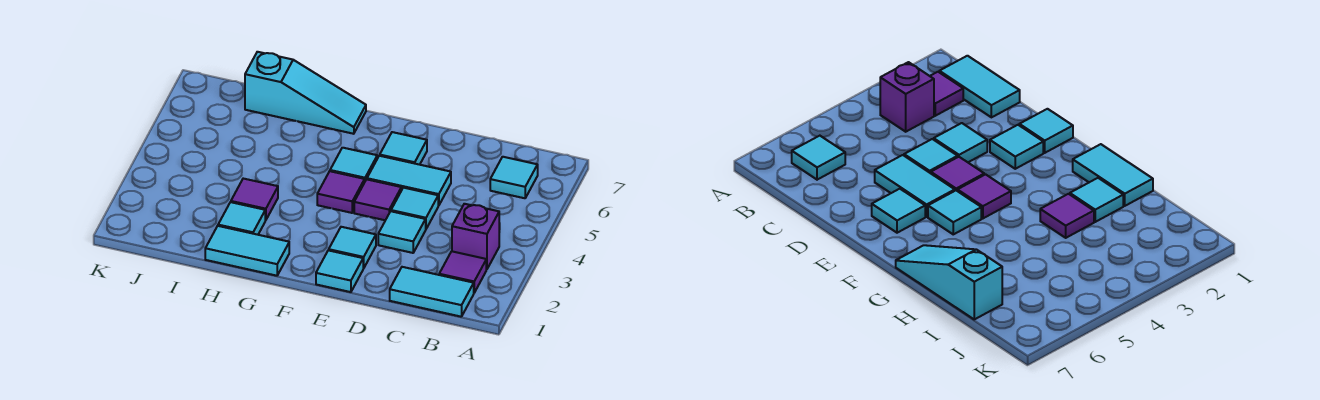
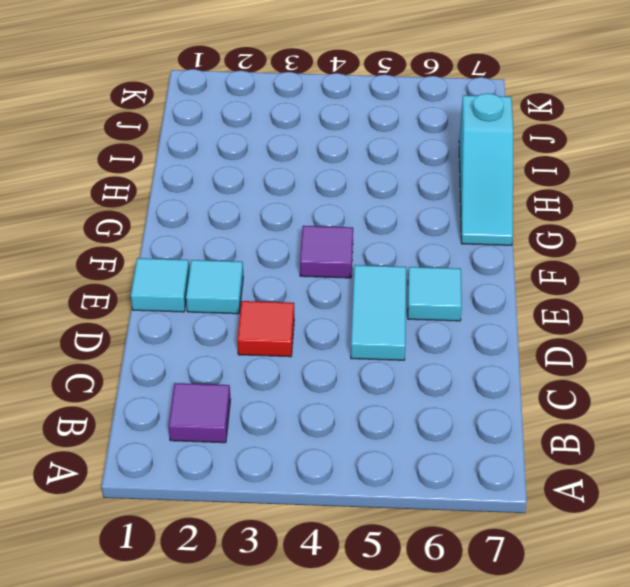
red tile D3 level 1 -> cyan tile D3 level 1
none -> cyan tile B1:C1 level 1
none -> purple brick B3 level 1
none -> cyan tile B6 level 1

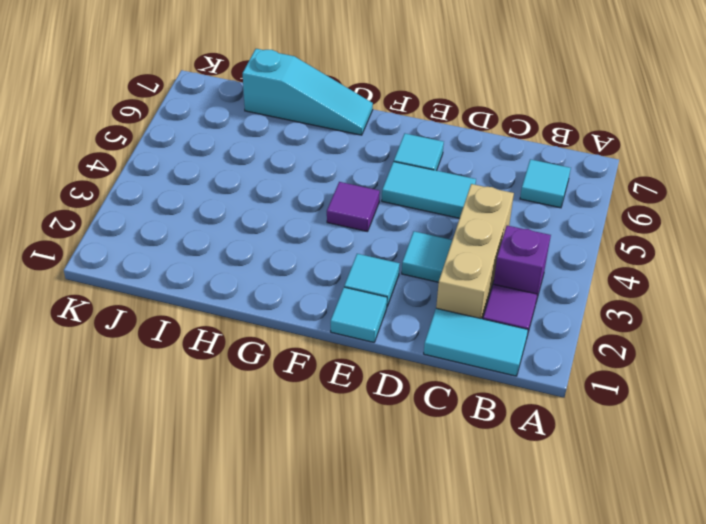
tan brick C2:C4 level 1 -> none
none -> cyan tile D4 level 1
none -> purple tile E4 level 1
none -> cyan tile F5 level 1

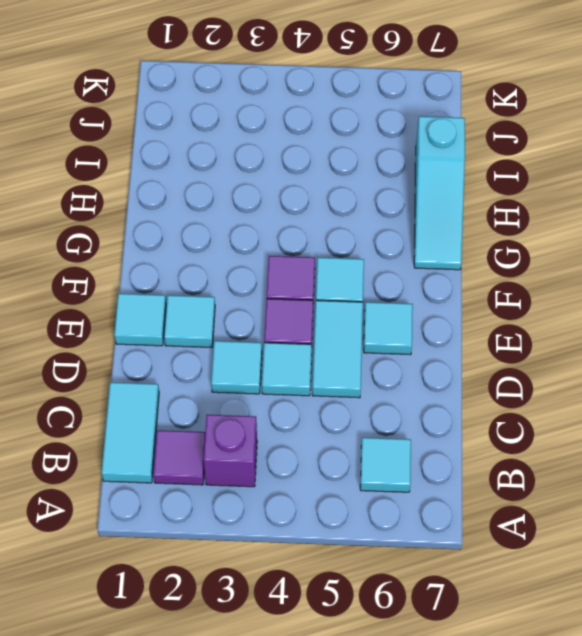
none -> cyan tile G1:H1 level 1
none -> cyan tile H2 level 1
none -> purple tile H3 level 1

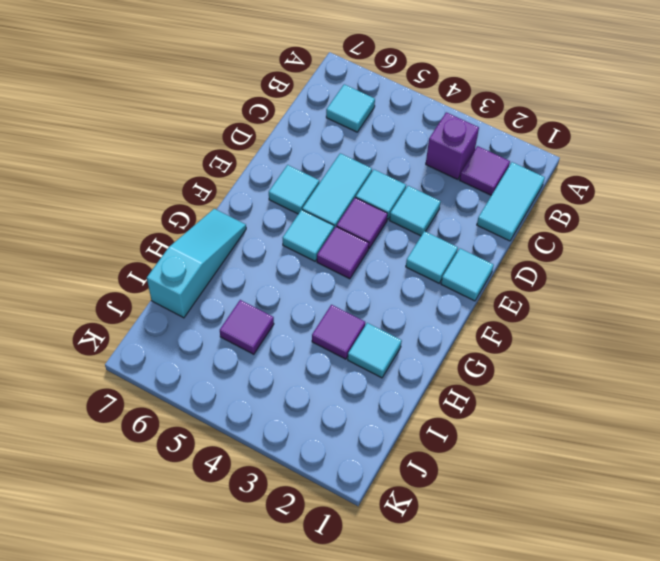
purple tile I5 level 1 -> none
none -> cyan tile G1:H1 level 1

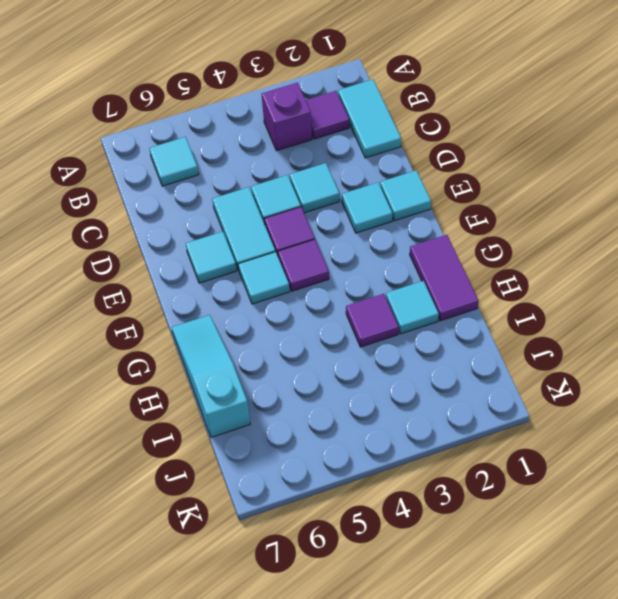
purple tile G1:H1 level 1 -> cyan tile G1:H1 level 1

